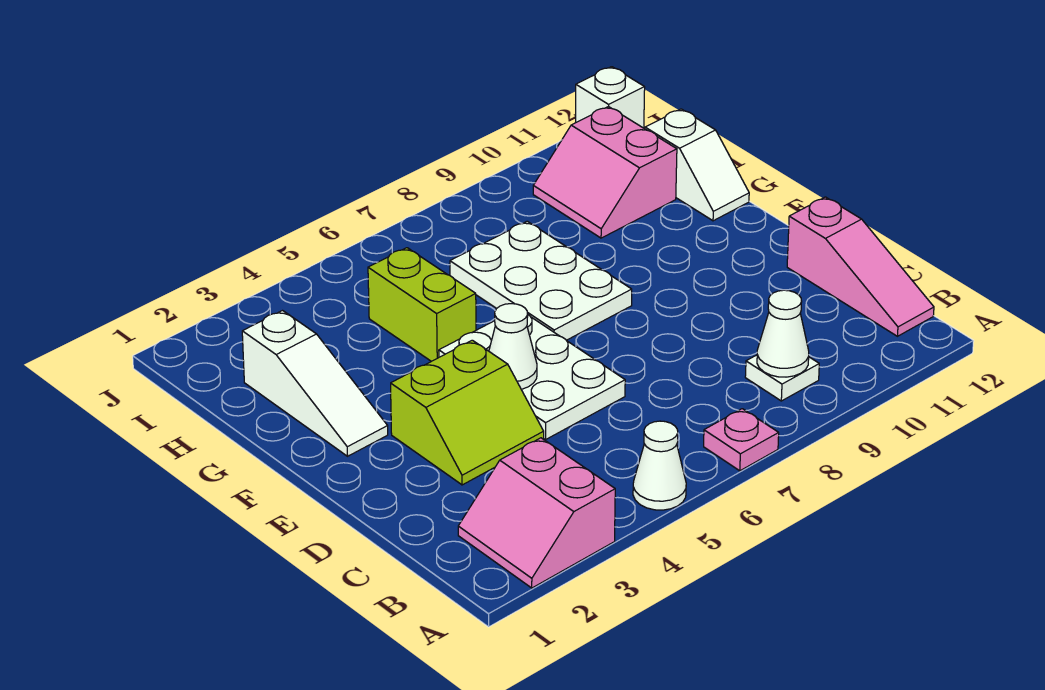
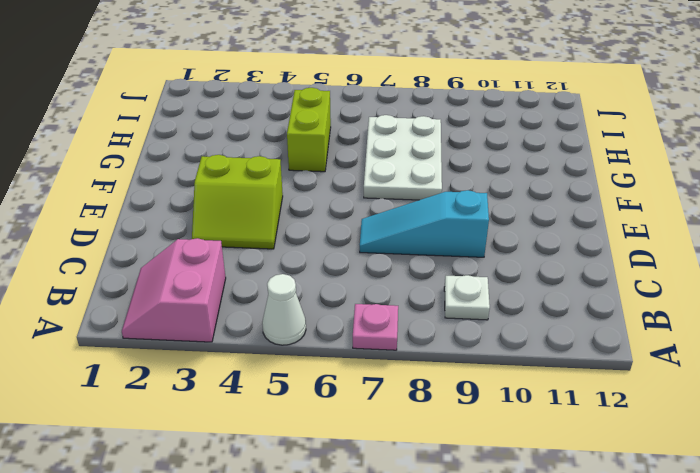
cyan slope D7:D9 level 1 top 9 -> none
none -> pink slope B12:D12 level 1 top D
none -> white plate D5:F6 level 1
none -> white slope F2:H2 level 1 top H

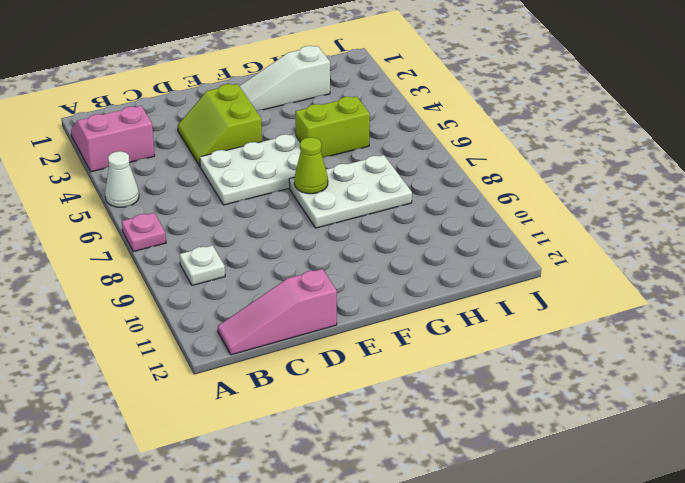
lime cone F7 level 2 -> none
none -> white slope G12:H12 level 1 top H
none -> pink slope H10:I11 level 1 top 11
none -> white brick J12 level 1

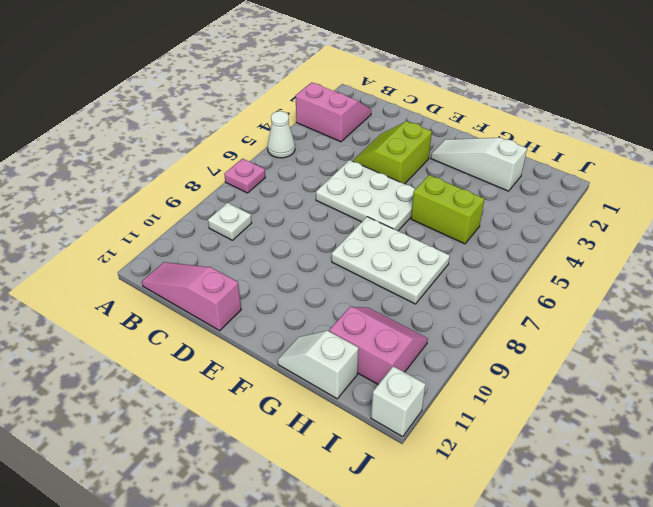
none -> white cone B9 level 2
none -> white cone E5 level 2

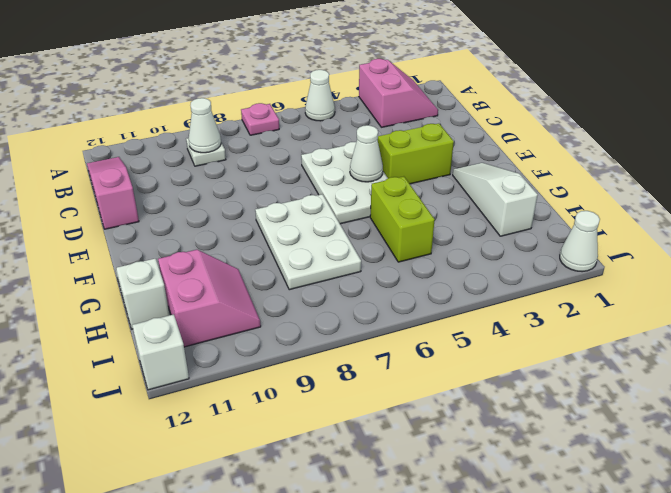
white cone J1 level 1 -> none

